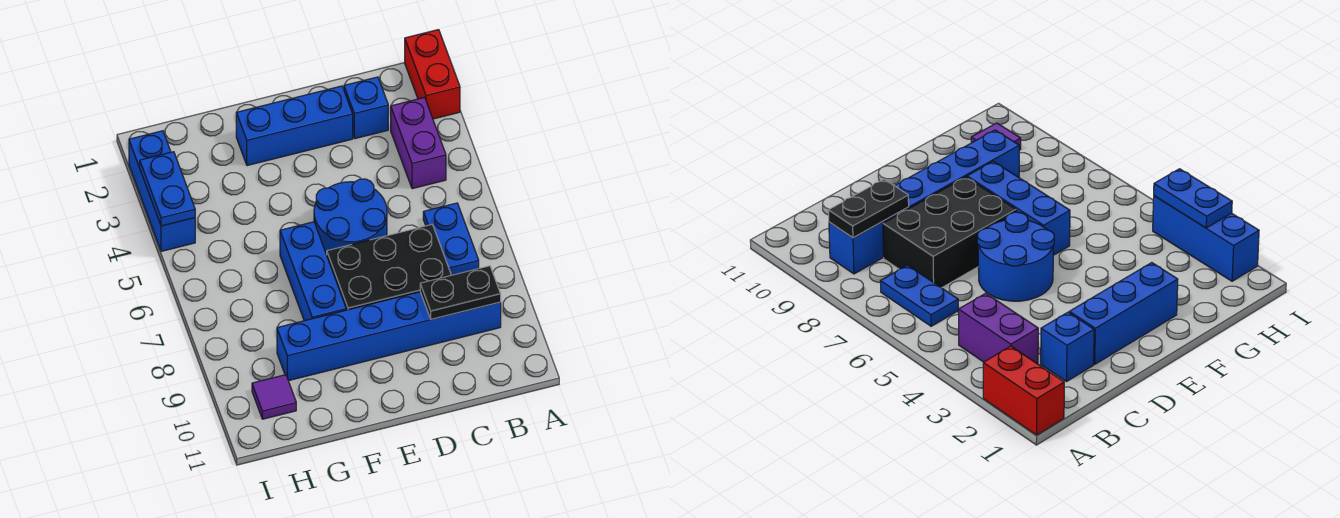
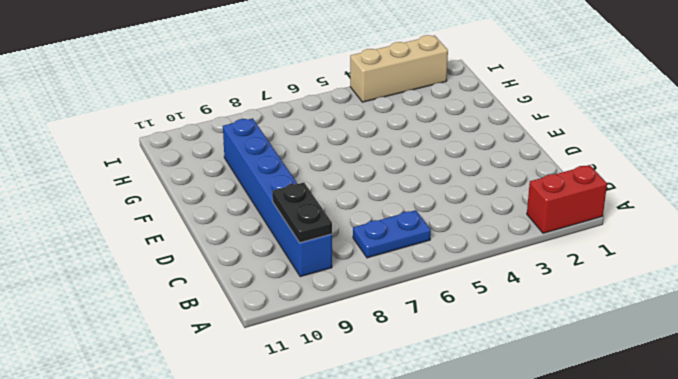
tan brick I2:I4 level 1 -> blue brick I2:I4 level 1
none -> purple brick B3:B4 level 1
none -> blue brick C2 level 1
none -> black brick C7:E8 level 1

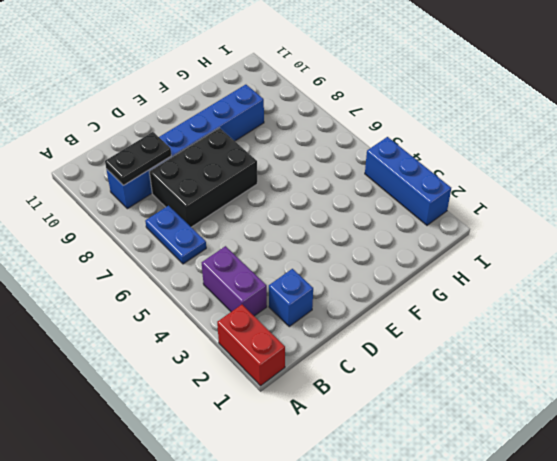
none -> blue brick D2:F2 level 1
none -> blue round brick D5:E6 level 1
none -> blue brick F6:F8 level 1

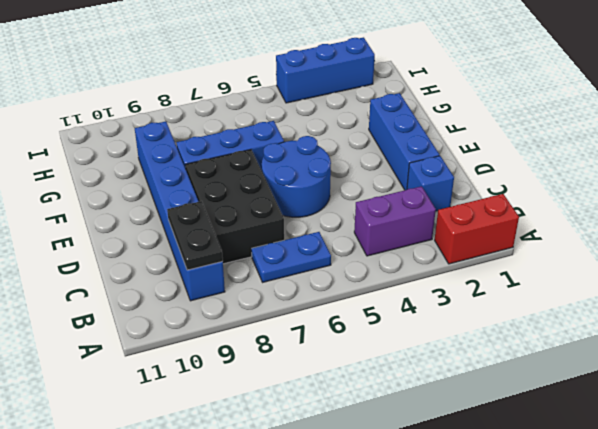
none -> purple tile H10 level 1
none -> blue plate I3:I4 level 2

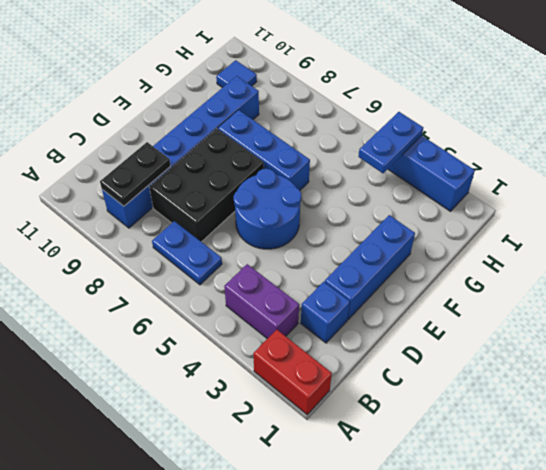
blue plate H4:I4 level 2 -> blue plate I3:I4 level 2
blue tile H10 level 1 -> purple tile H10 level 1

